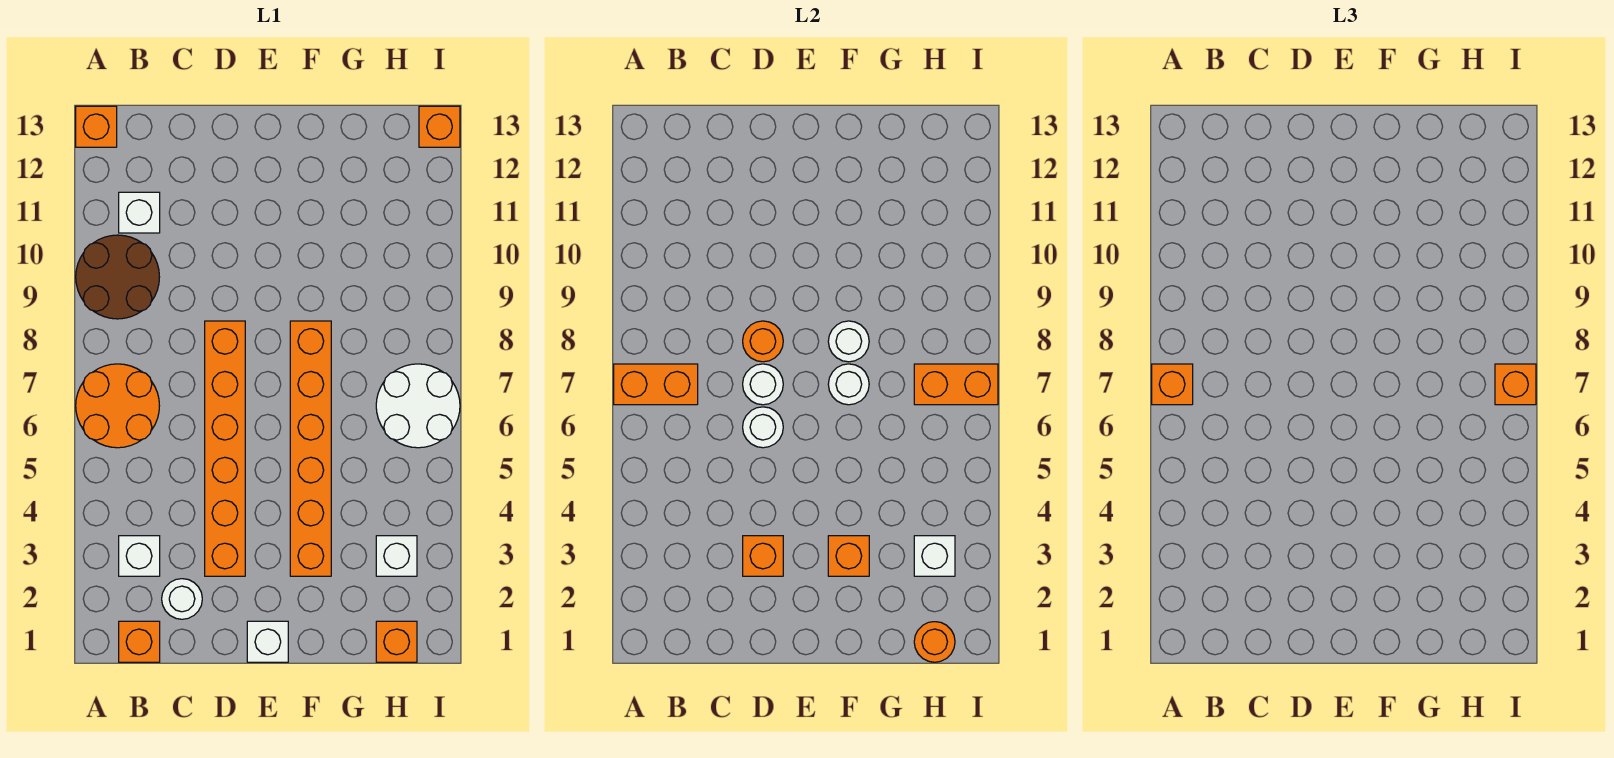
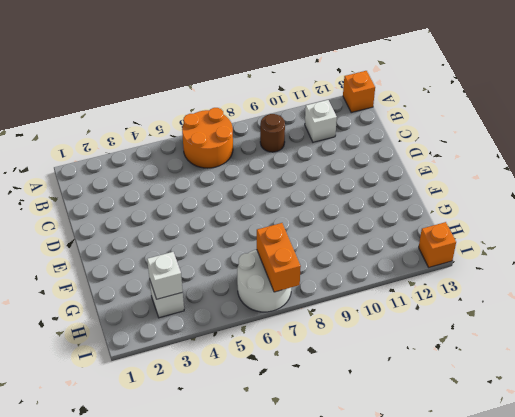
brown round brick B9 level 1 -> brown round brick A9:B10 level 1
none -> orange brick B1 level 1
none -> white brick B3 level 1
none -> white round brick C2 level 1

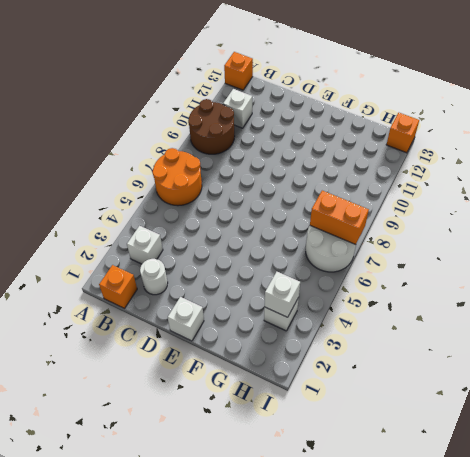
none -> orange brick D3:D8 level 1
none -> orange brick F3:F8 level 1
none -> orange brick H1 level 1

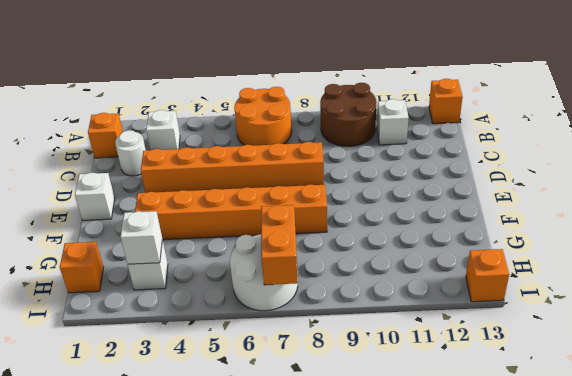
none -> orange brick A7:B7 level 2
none -> orange brick D3 level 2
none -> white round brick D6 level 2

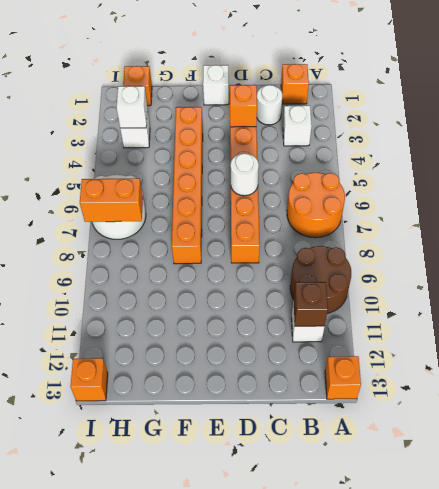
brown brick B11 level 2 -> none
none -> orange brick A7:B7 level 2
none -> white round brick D7 level 2
none -> orange round brick D8 level 2

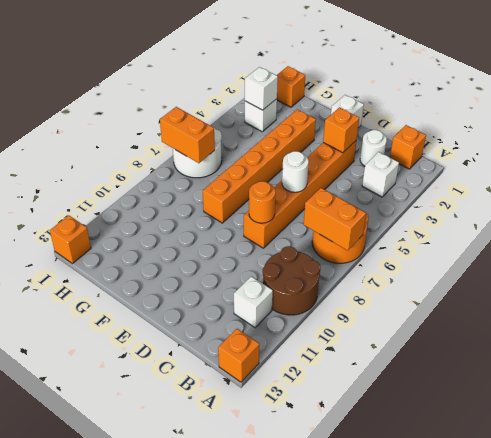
none -> white round brick D7 level 2
none -> orange brick F3 level 2
none -> white round brick F7 level 2

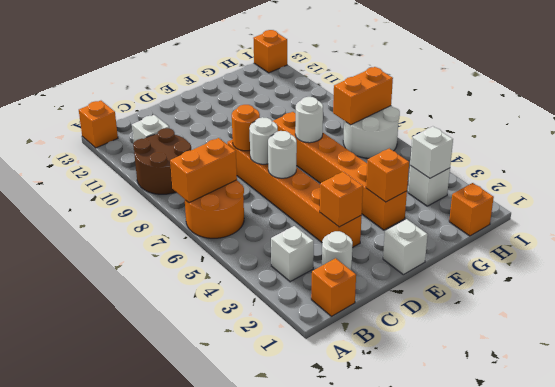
none -> white round brick F8 level 2
none -> orange round brick H1 level 2
none -> orange brick A7 level 3

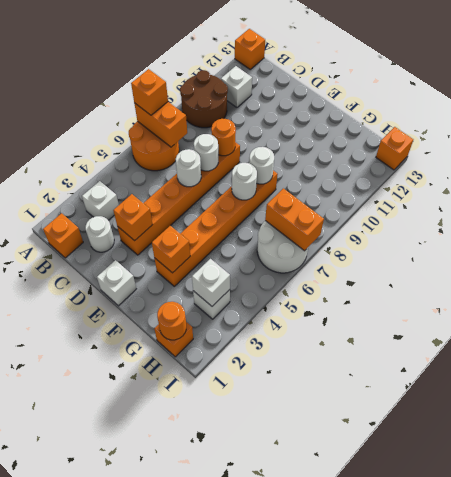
none -> orange brick I7 level 3

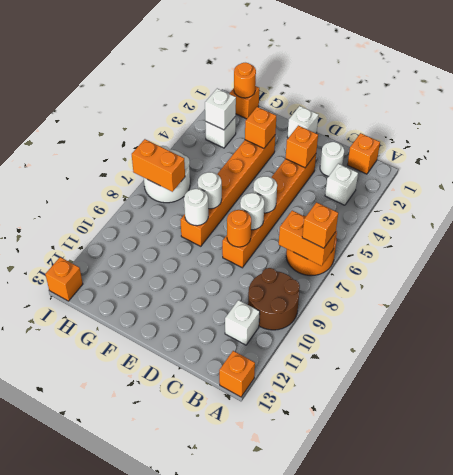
none -> orange brick I7 level 3

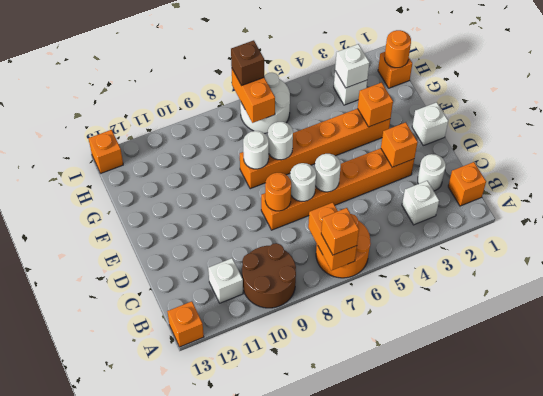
brown brick I7 level 3 -> orange brick I7 level 3

